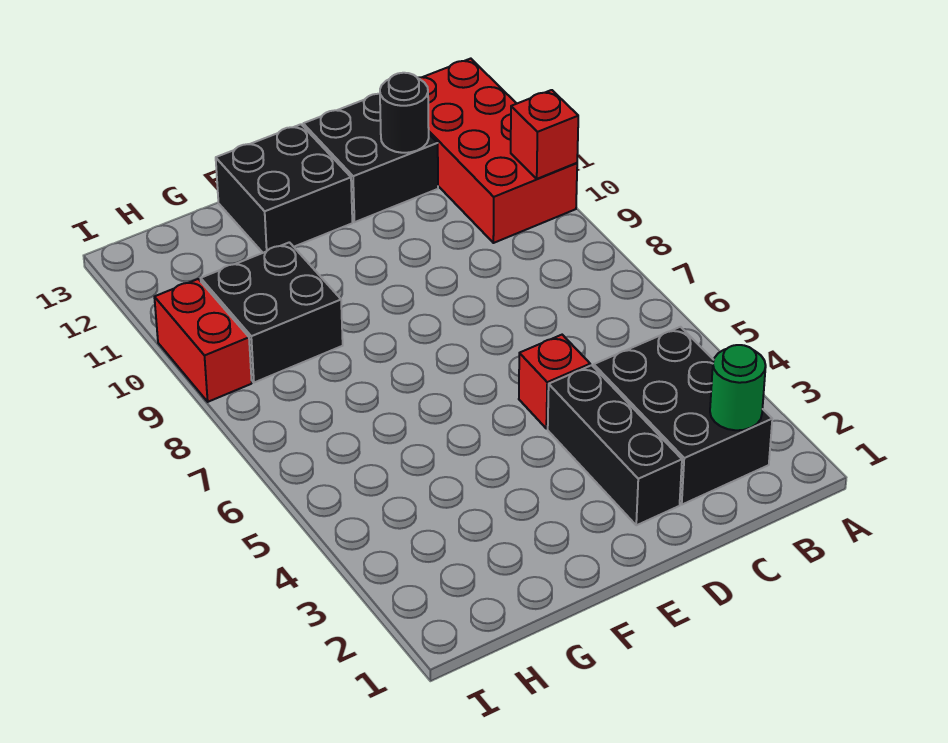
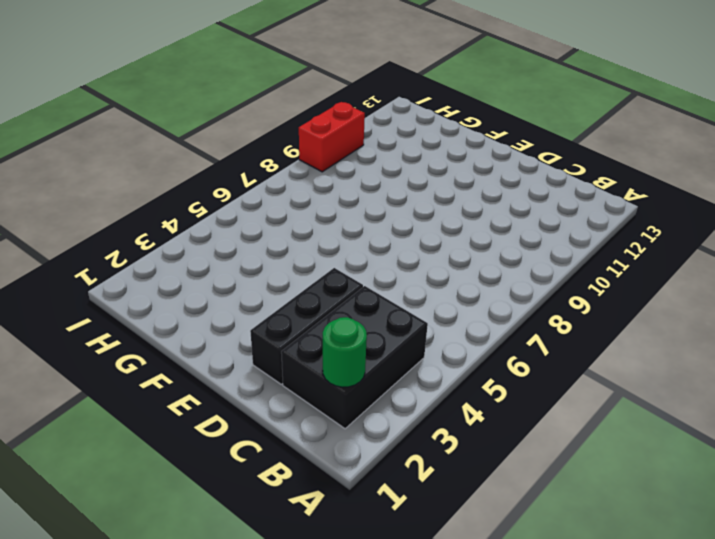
none -> red brick A10:B13 level 1
none -> black brick C12:D13 level 1

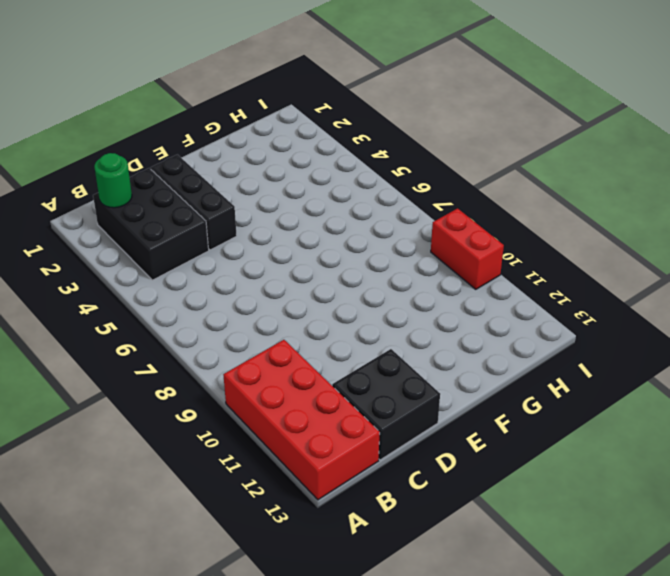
none -> red brick D5 level 1
none -> black brick E12:F13 level 1

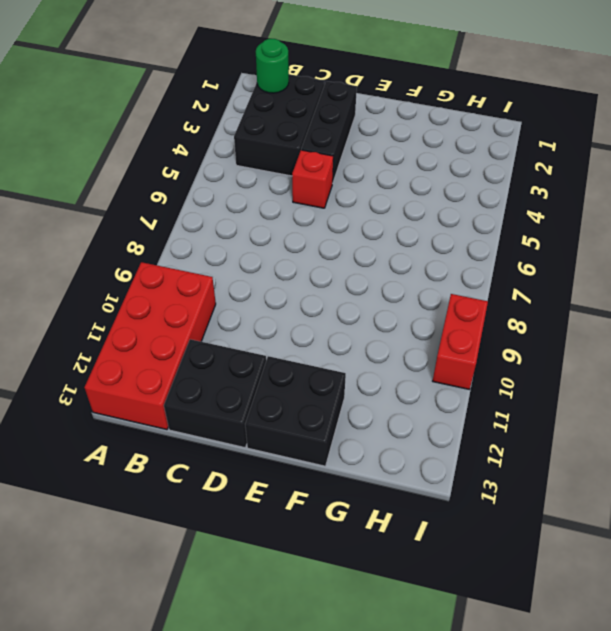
none -> black brick G9:H10 level 1
none -> red brick A10 level 2

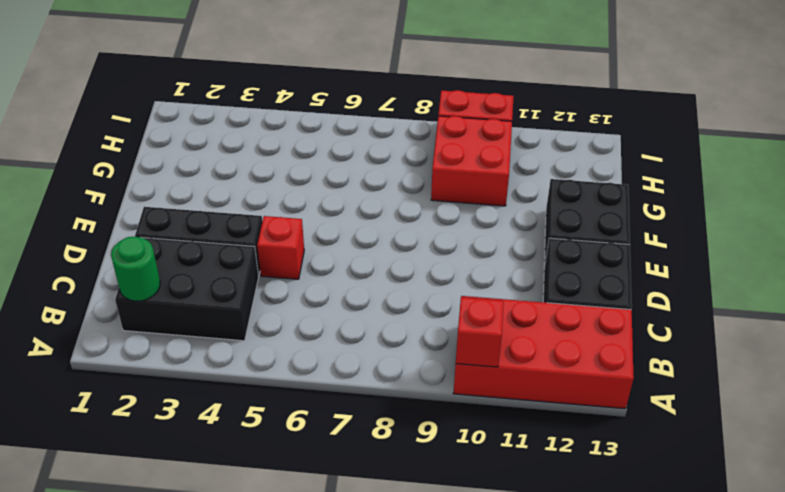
red brick G9:H10 level 1 -> black brick G9:H10 level 1
none -> black round brick C12 level 2

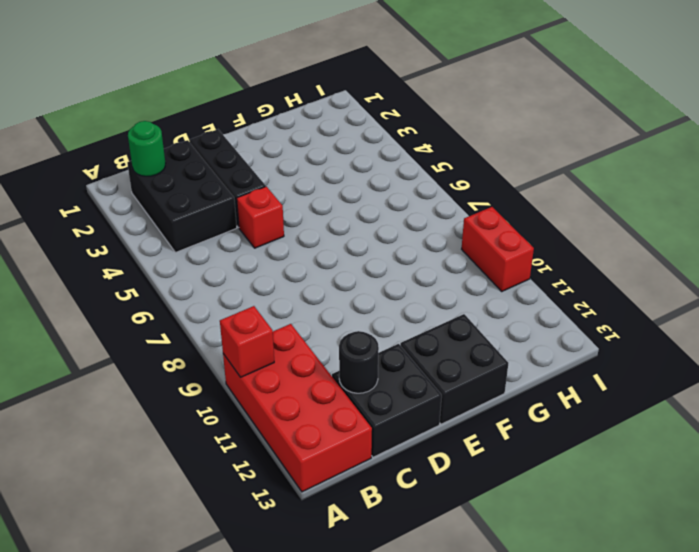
none -> black brick G9:H10 level 1

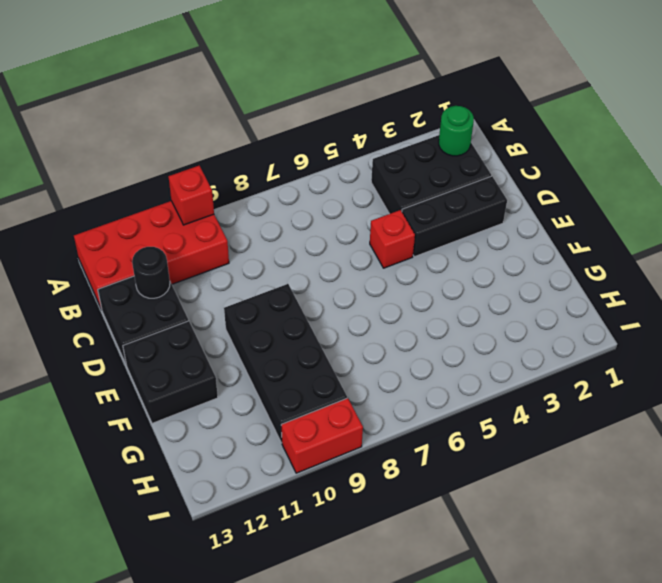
black brick E9:H10 level 1 -> black brick G9:H10 level 1

